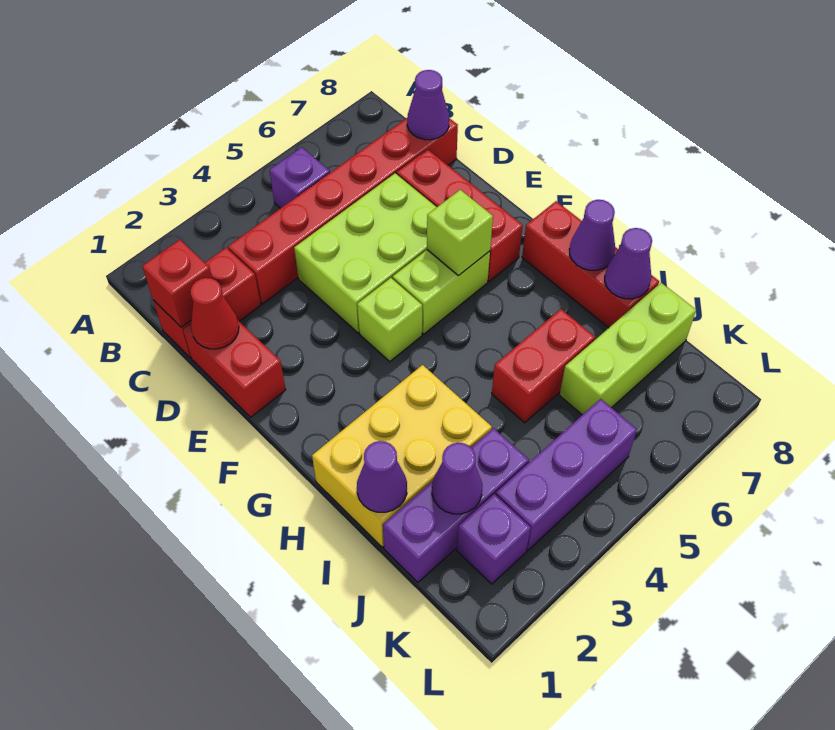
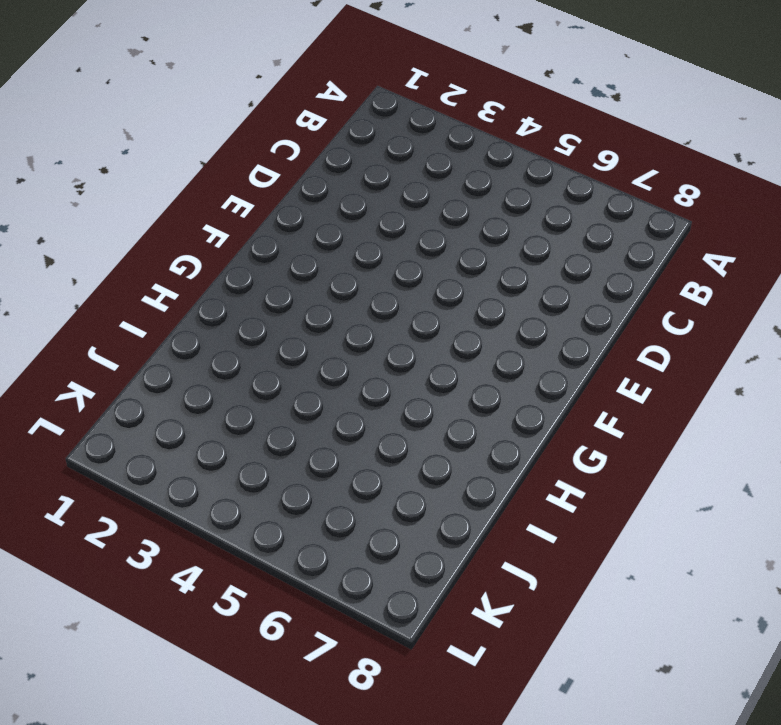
none -> purple brick B5 level 1
none -> red brick C1:C2 level 1
none -> red brick C3:C8 level 1

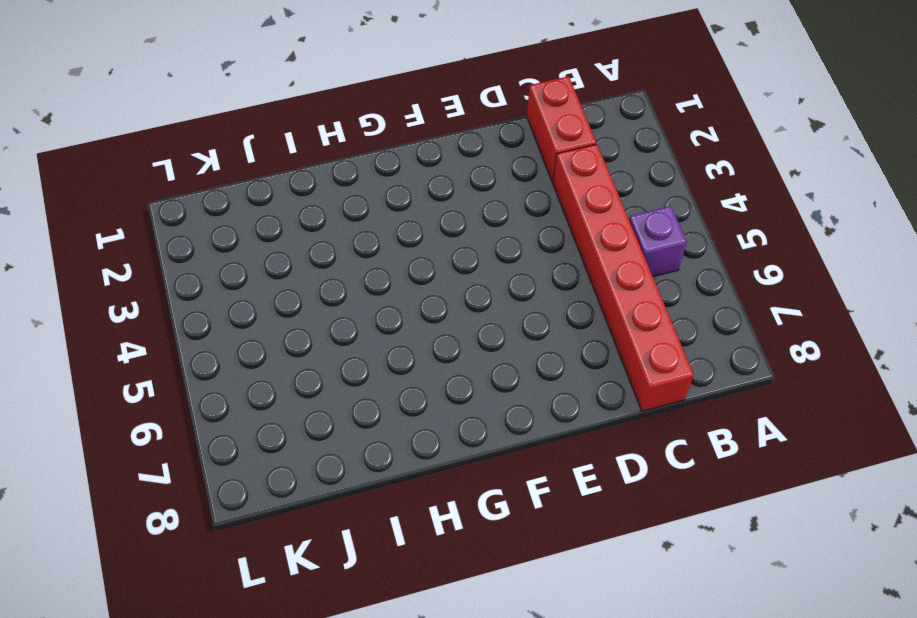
none -> red brick D1:E1 level 1
none -> lime brick D4:E6 level 1
none -> red brick D7:F7 level 1

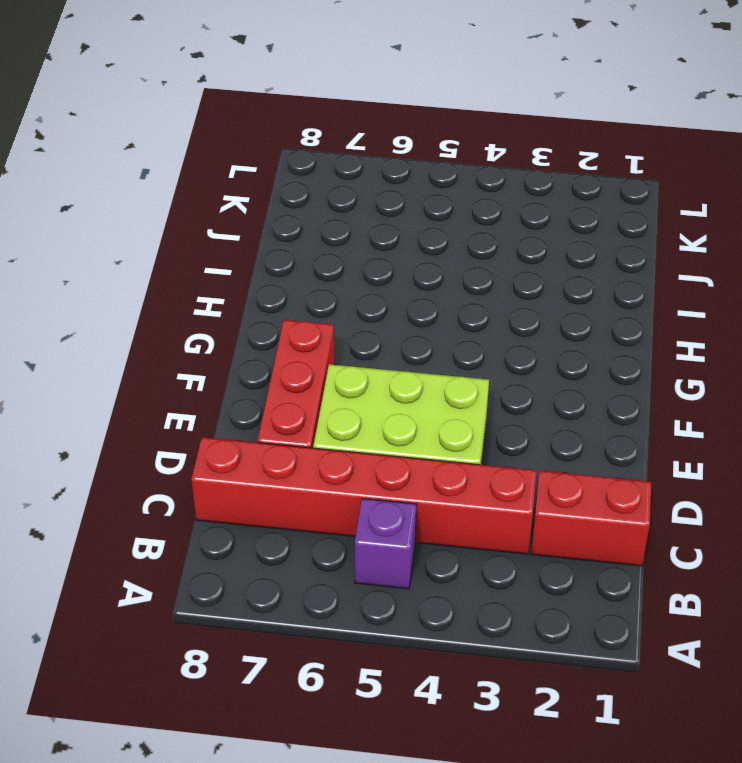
none -> red brick D1:E1 level 1
none -> lime brick F4 level 1
none -> lime brick F5:F6 level 1

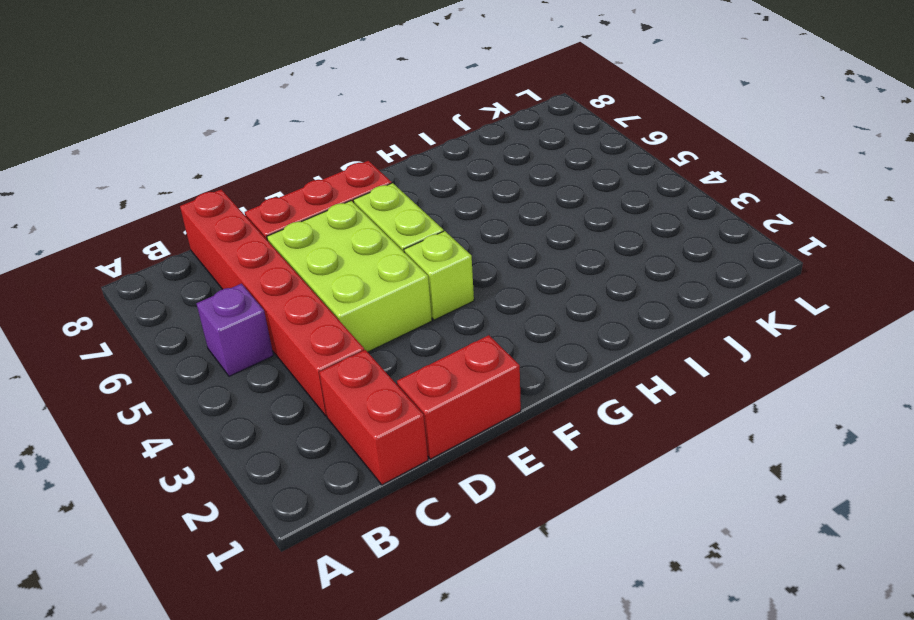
none -> red brick G8:I8 level 1
none -> yellow brick H1:I3 level 1
none -> red brick I5:I6 level 1

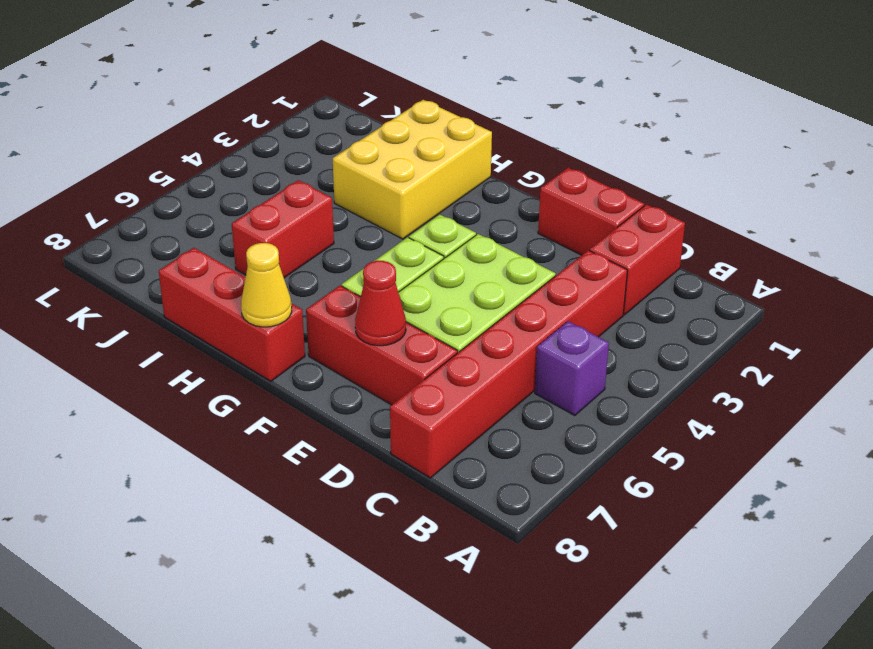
red cone E7 level 2 -> red cone D1 level 2
yellow cone G8 level 2 -> none
none -> purple brick J1:J3 level 1
none -> lime brick J6:J8 level 1
none -> purple brick K2 level 1

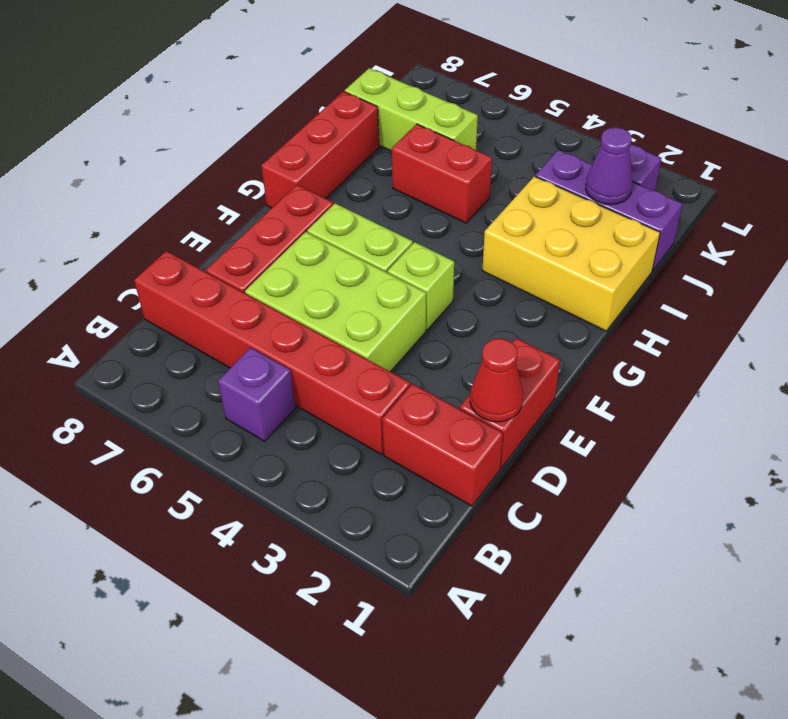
none -> purple brick K3:K5 level 1
none -> red brick C1 level 2
none -> purple cone C8 level 2

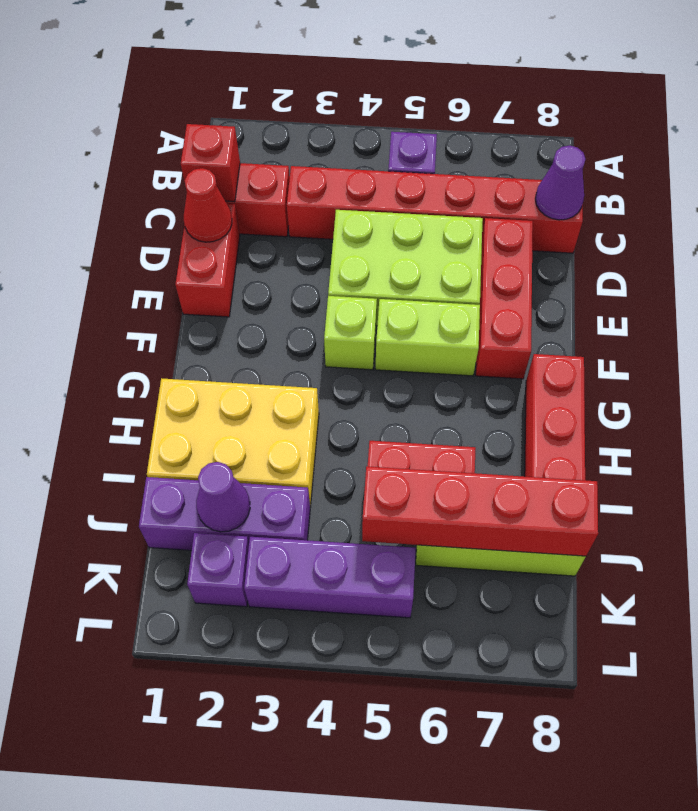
red brick J5:J8 level 2 -> none
none -> lime brick F6 level 2
none -> purple cone H8 level 2
none -> purple cone I1 level 2

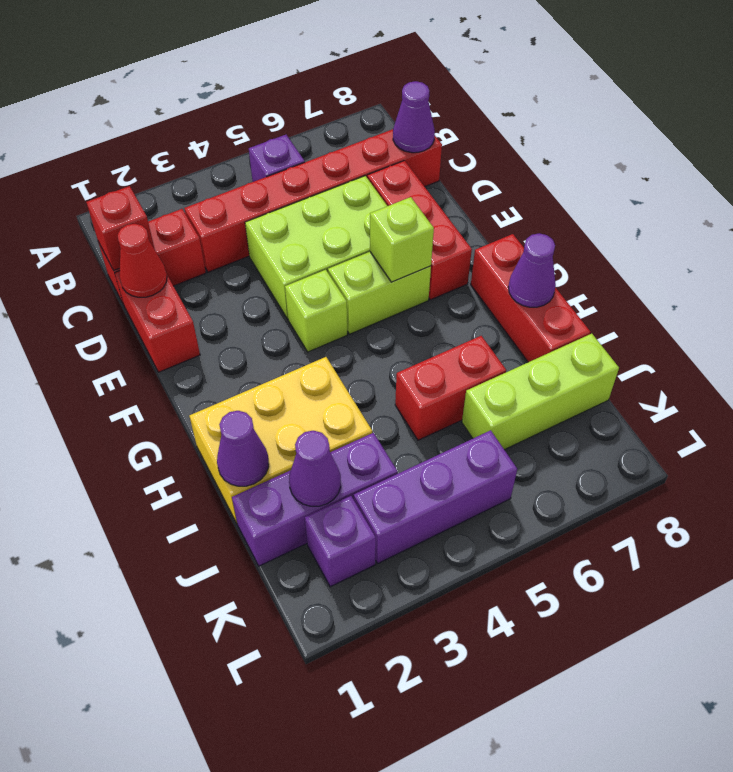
none -> purple cone I8 level 2

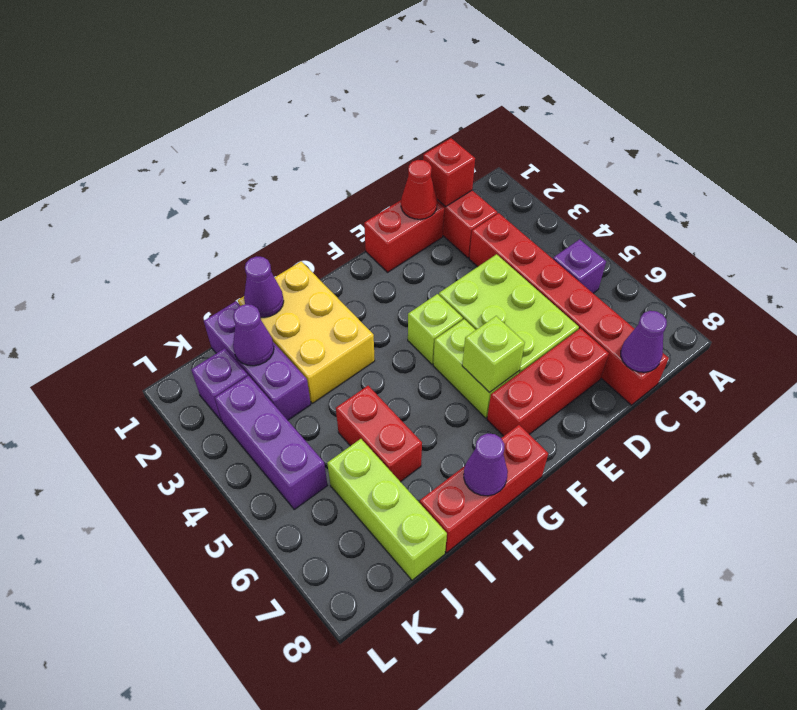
none -> purple cone I8 level 2

